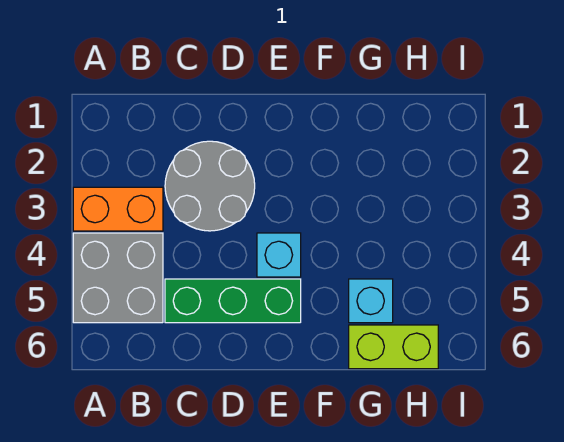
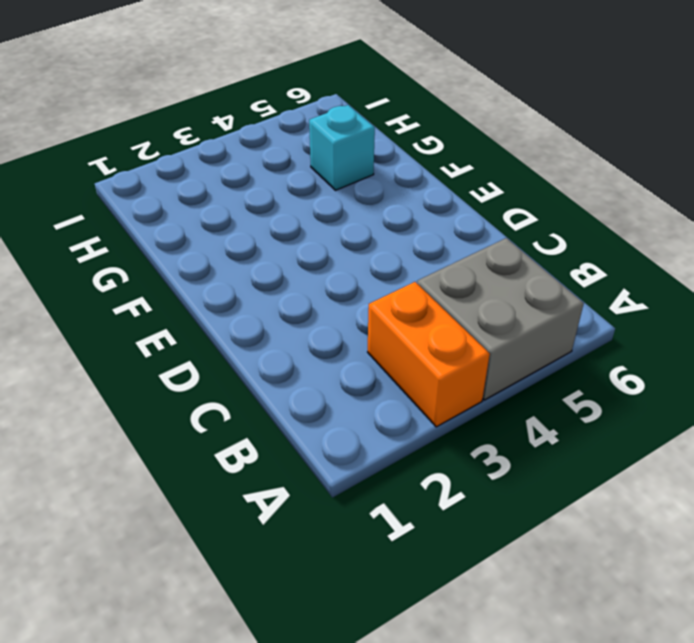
none -> grey round brick C2:D3 level 1
none -> green brick C5:E5 level 1

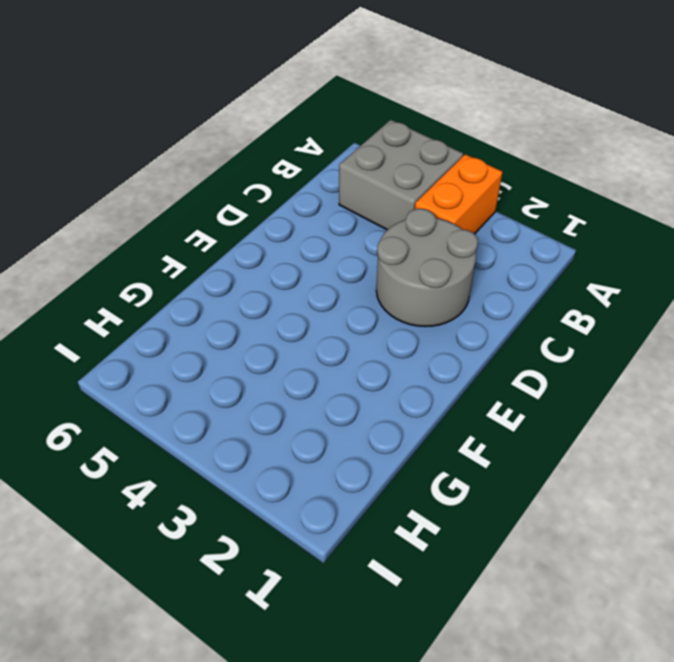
none -> green brick C5:E5 level 1
none -> cyan brick E4 level 1

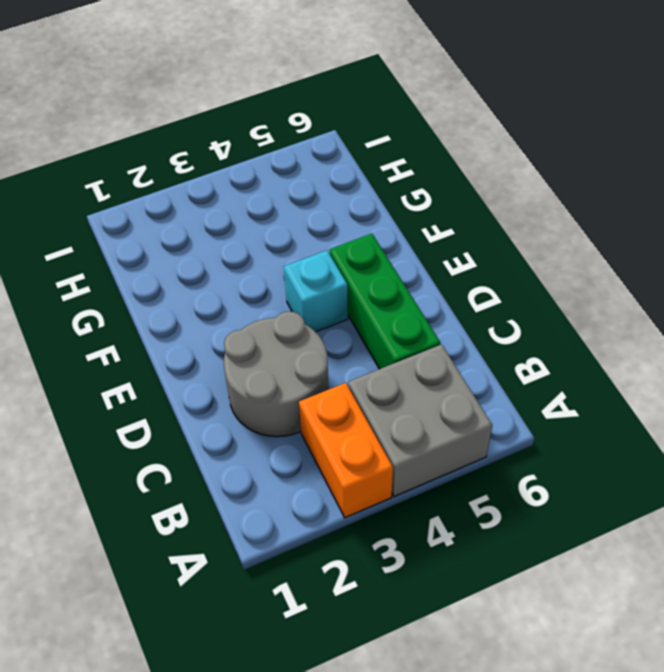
none -> cyan brick G5 level 1
none -> lime brick G6:H6 level 1

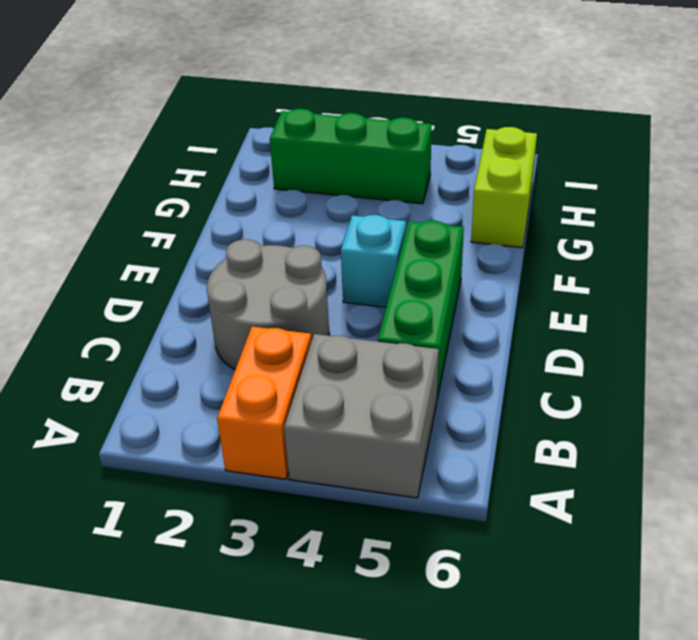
green brick H2:H4 level 1 -> none
none -> cyan brick G5 level 1

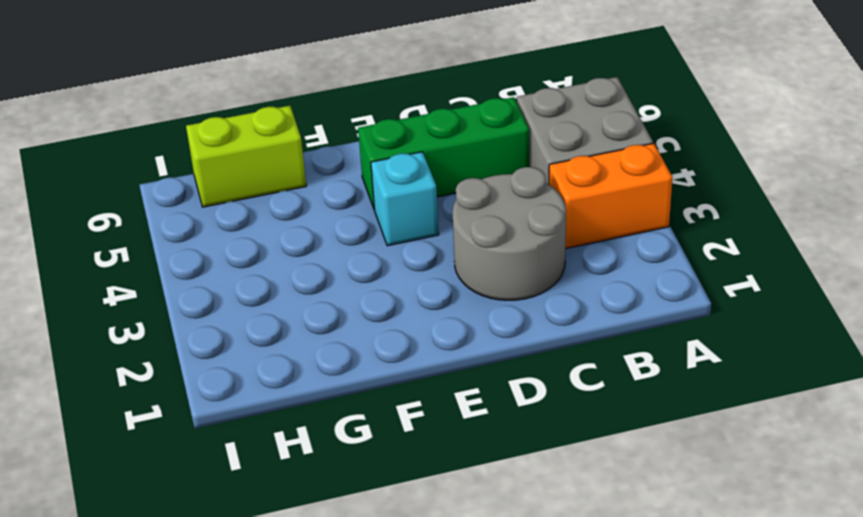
none -> cyan brick G5 level 1

